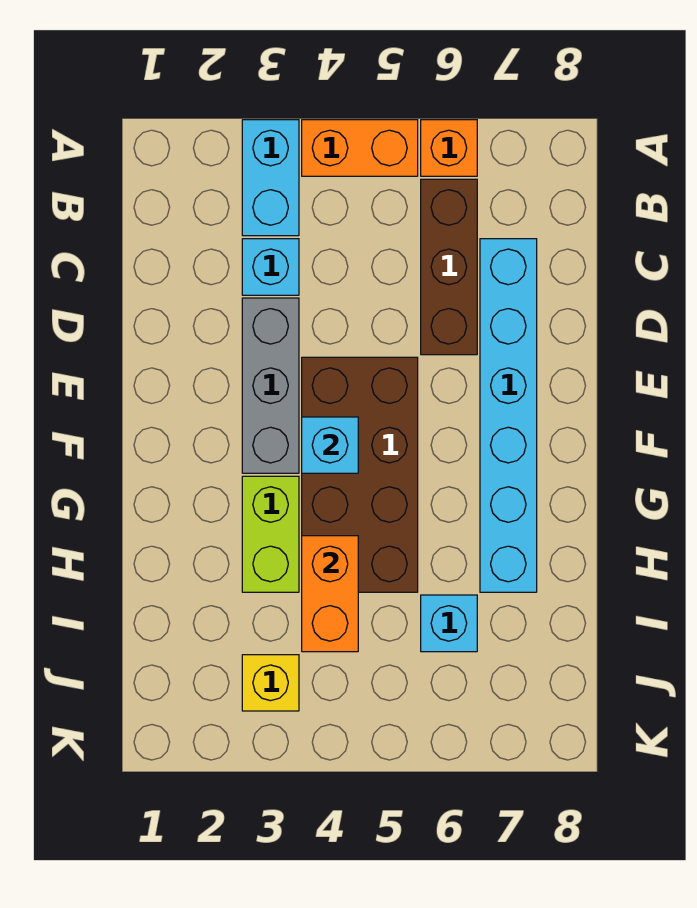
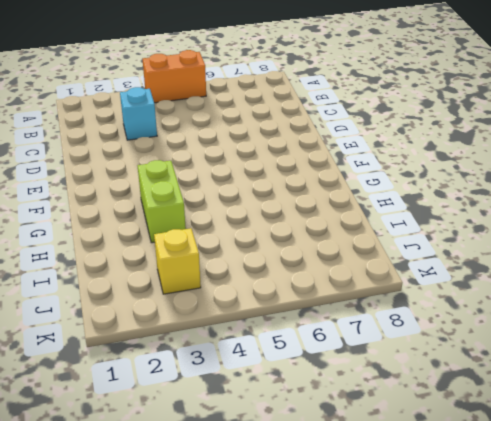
none -> cyan brick A3:B3 level 1
none -> orange brick A6 level 1
none -> brown brick B6:D6 level 1

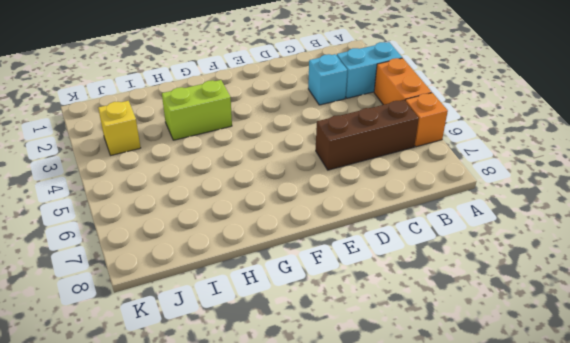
none -> cyan brick C7:H7 level 1
none -> grey brick D3:F3 level 1
none -> brown brick E4:H5 level 1

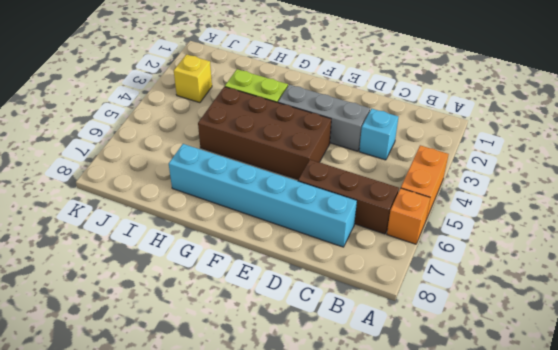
none -> cyan brick A3:B3 level 1
none -> cyan brick I6 level 1
none -> cyan brick F4 level 2

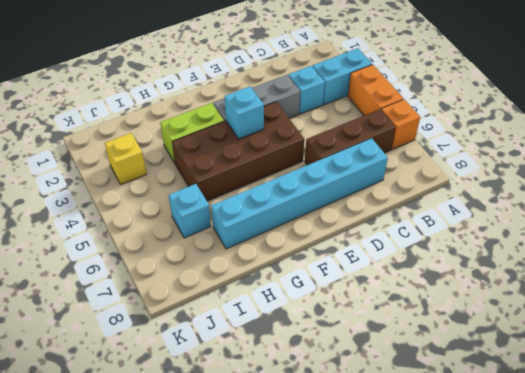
none -> orange brick H4:I4 level 2

